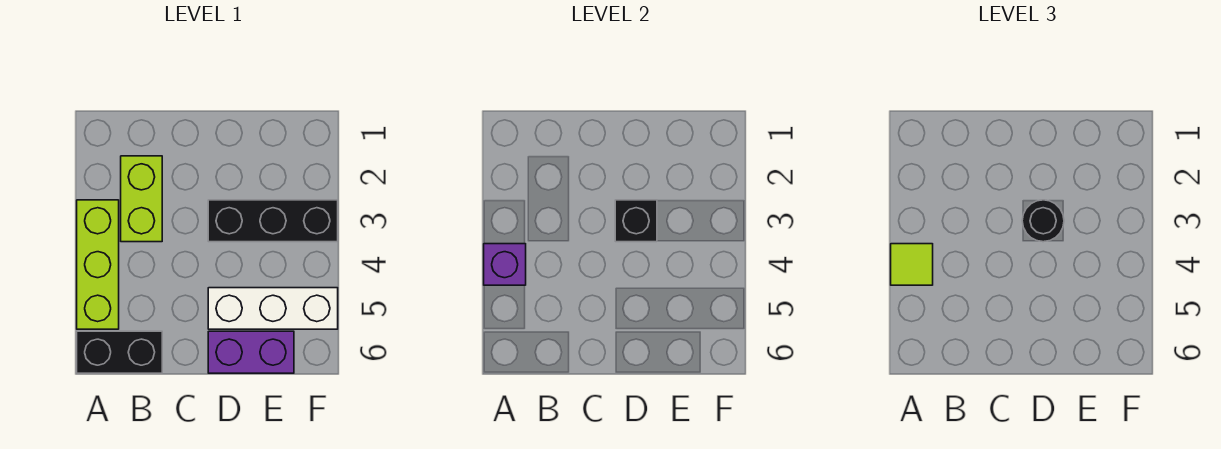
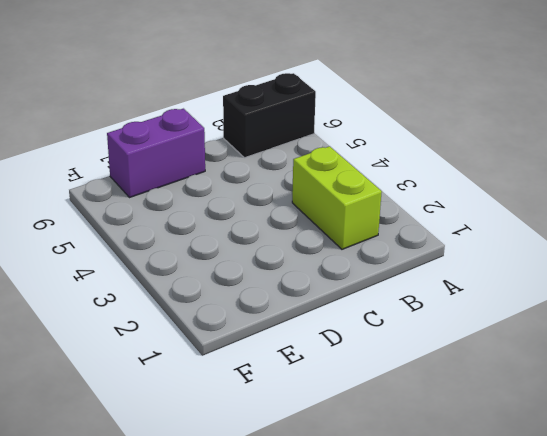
none -> lime brick A3:A5 level 1
none -> black brick D3:F3 level 1

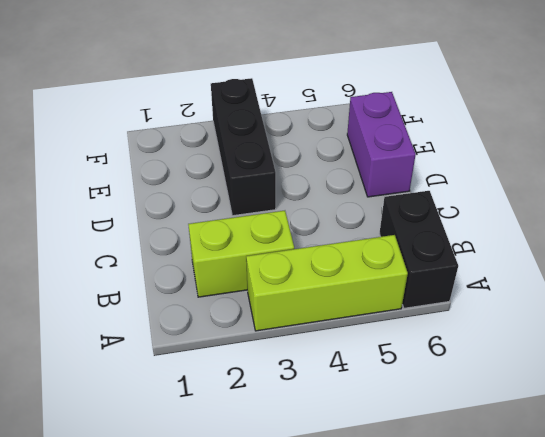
none -> white brick D5:F5 level 1
none -> purple brick A4 level 2

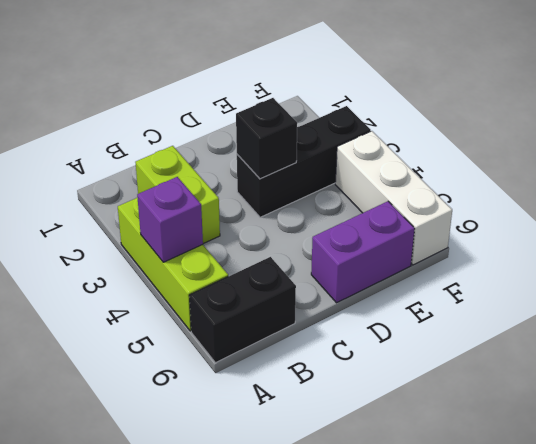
white brick F4:F6 level 1 -> white brick D5:F5 level 1
none -> lime tile A4 level 3
none -> black round brick D3 level 3

